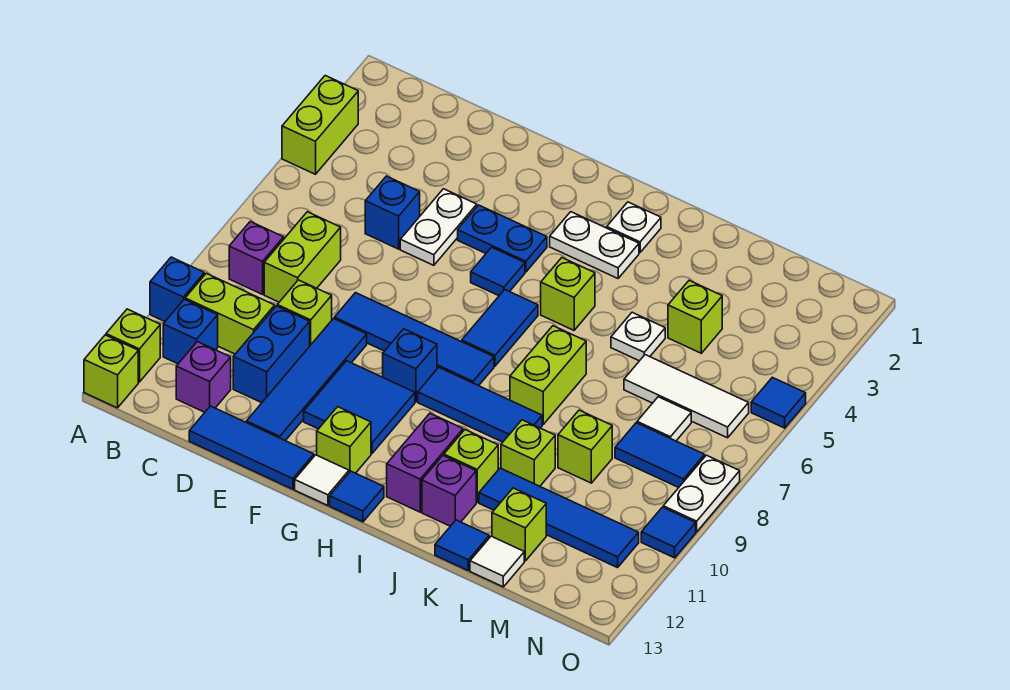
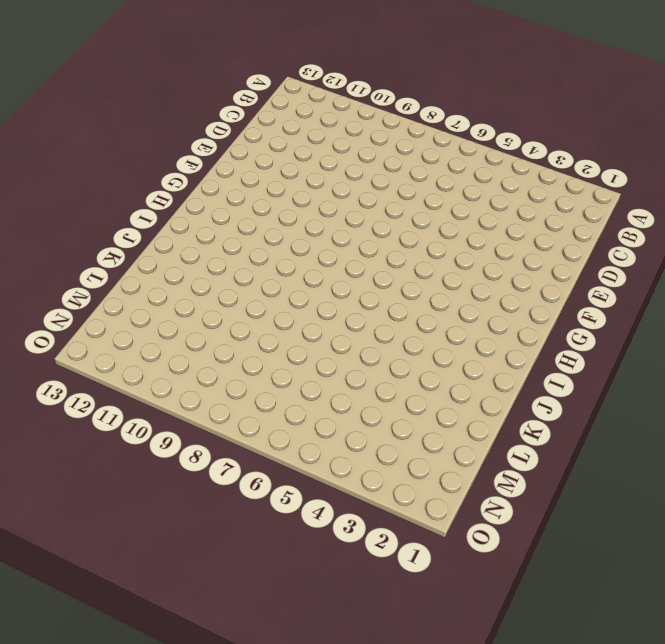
none -> lime brick A3:A4 level 1
none -> blue brick A10 level 1
none -> lime brick A12 level 1
none -> lime brick A13 level 1

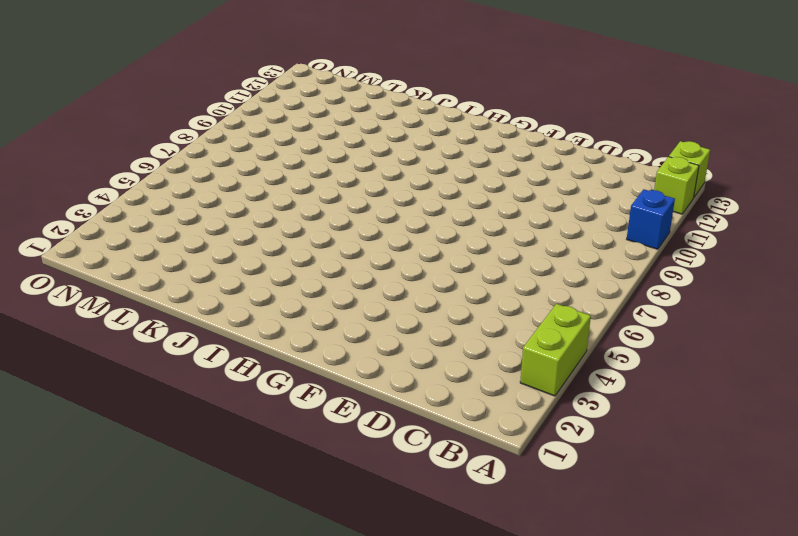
none -> purple brick B8 level 1
none -> lime brick B10:C10 level 1
none -> blue brick B11 level 1
none -> lime brick C7:C8 level 1

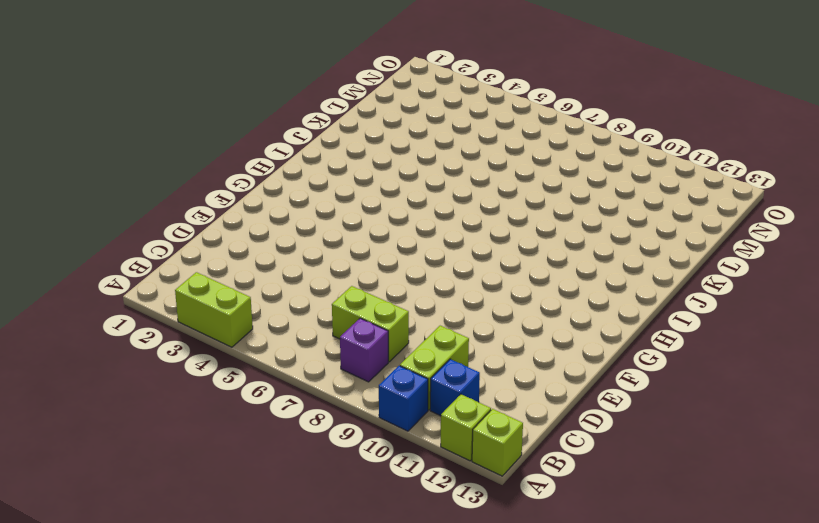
none -> purple brick C12 level 1
none -> blue brick D5 level 1
none -> lime brick D9 level 1
none -> blue brick D10:D11 level 1

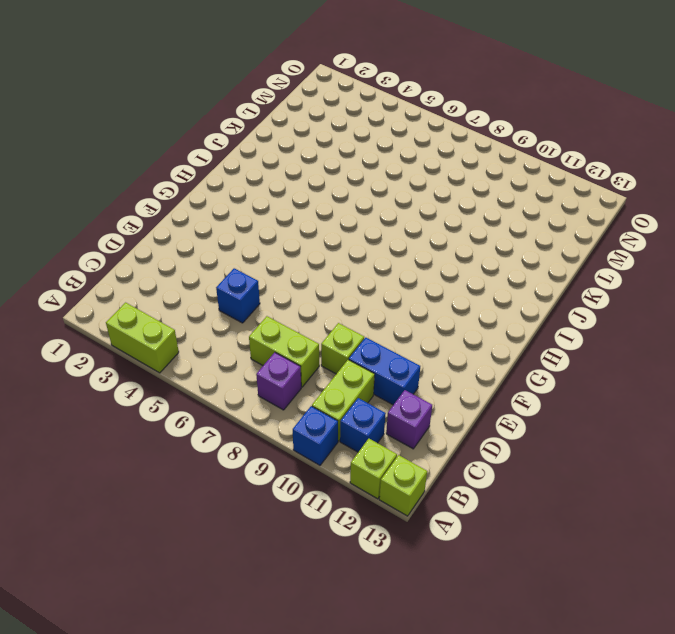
none -> blue tile D13:F13 level 1
none -> white plate E4:E5 level 1
none -> blue tile E8:H8 level 1
none -> blue tile E9:E12 level 1

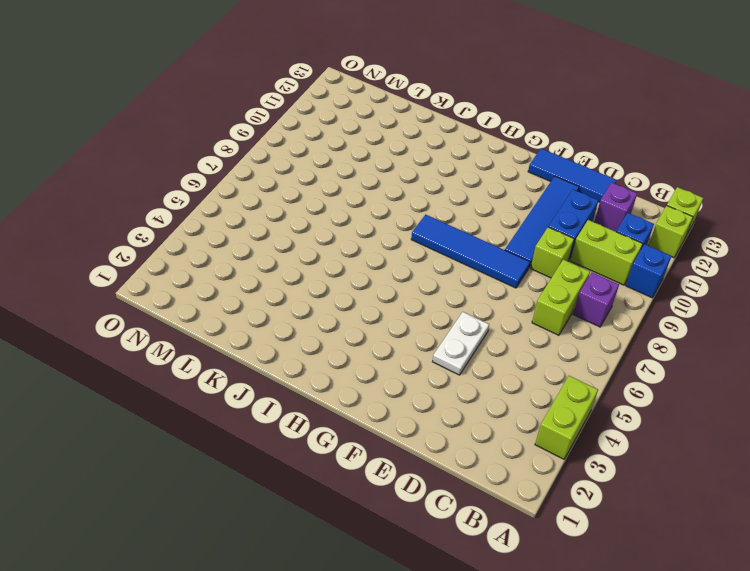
none -> blue brick D5 level 1
none -> blue plate F4:G4 level 1
none -> blue tile F10:G11 level 1
none -> blue tile G5 level 1

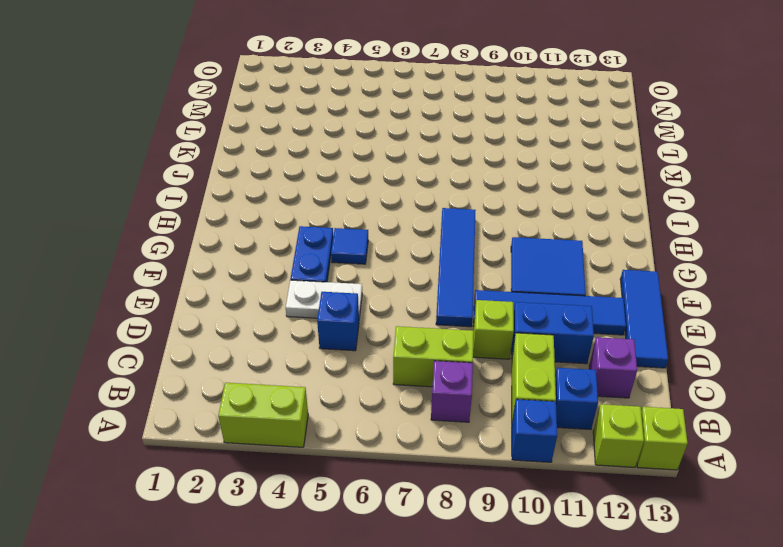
none -> blue brick G9 level 1
none -> lime brick G12 level 1
none -> white tile G13 level 1
none -> white plate H3:I3 level 1

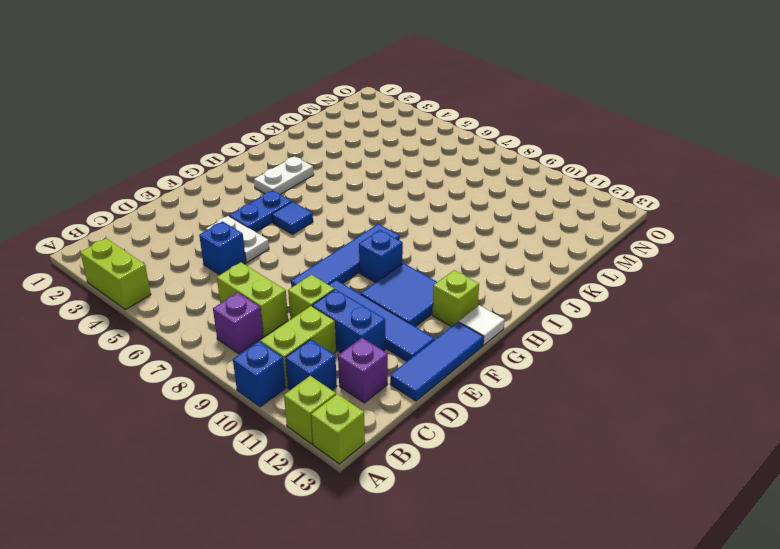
none -> blue tile H6:H7 level 1
none -> blue tile H9:J9 level 1
none -> blue tile H13 level 1
none -> white plate I2 level 1

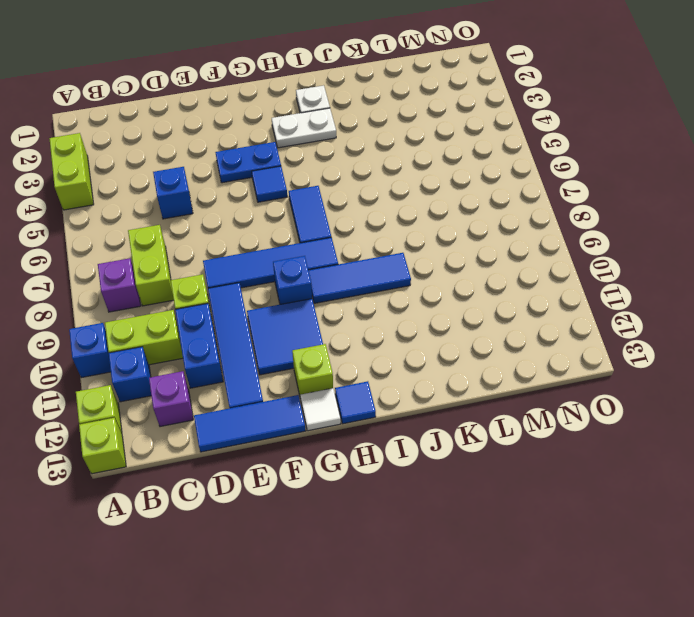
none -> white plate E4:E5 level 1
none -> lime brick I5 level 1
none -> purple brick I11:I12 level 1
none -> lime brick J7:J8 level 1

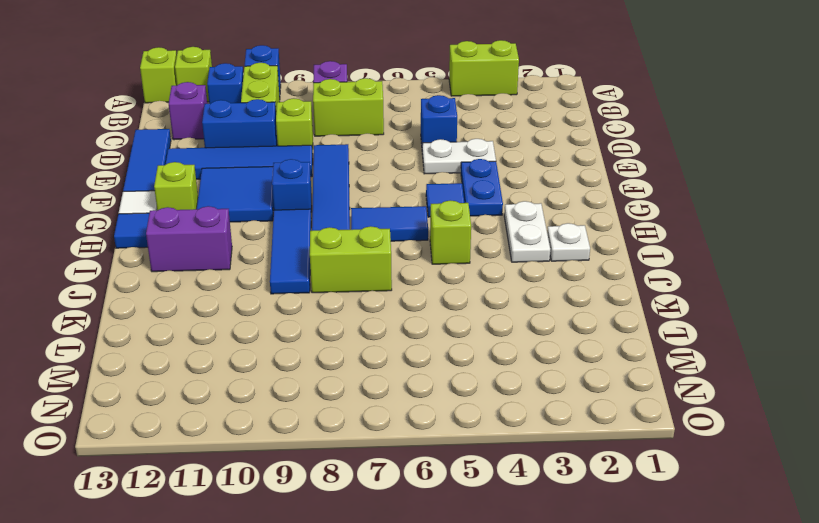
none -> lime brick J11 level 1
none -> purple brick J12 level 1
none -> white plate K5 level 1
none -> lime brick K10 level 1

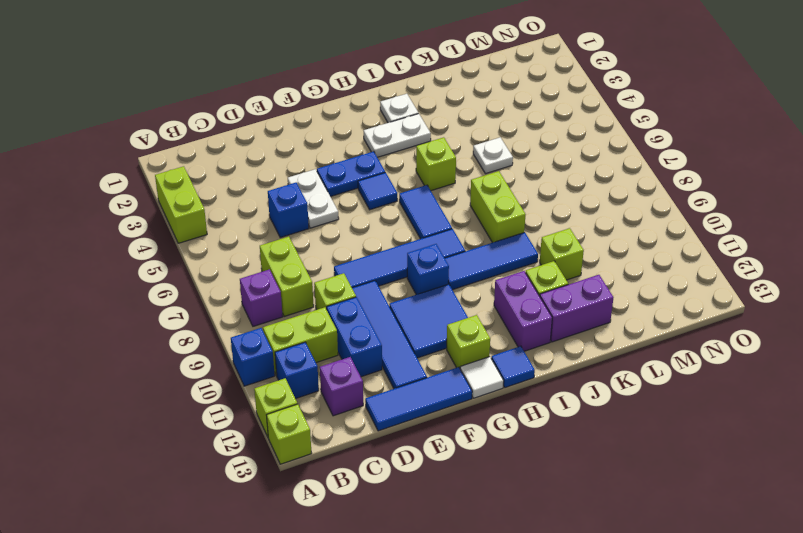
purple brick J12:K12 level 1 -> purple brick J12 level 1
none -> blue tile K11:N11 level 1
none -> blue tile K13 level 1
none -> lime brick L4 level 1
none -> white tile L6:N6 level 1

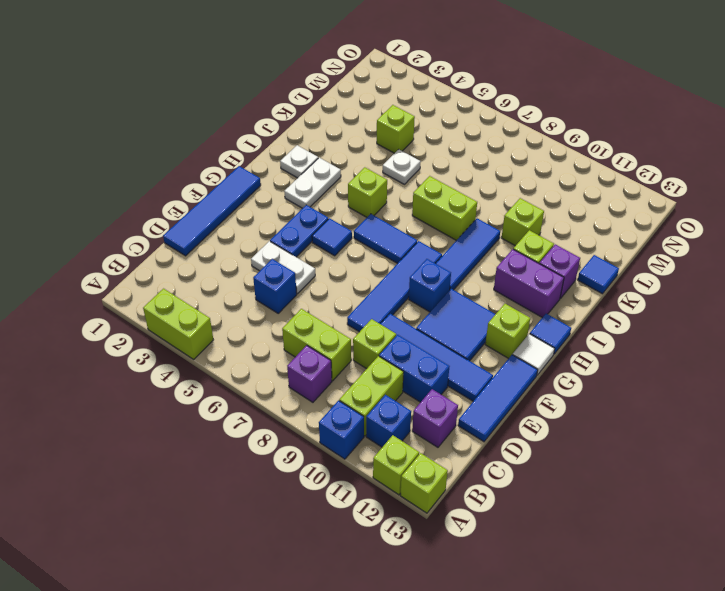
blue tile D1:G1 level 1 -> blue tile K11:N11 level 1
none -> white tile L6:N6 level 1
none -> lime brick L9 level 1
none -> lime brick L12 level 1
none -> white tile L13 level 1

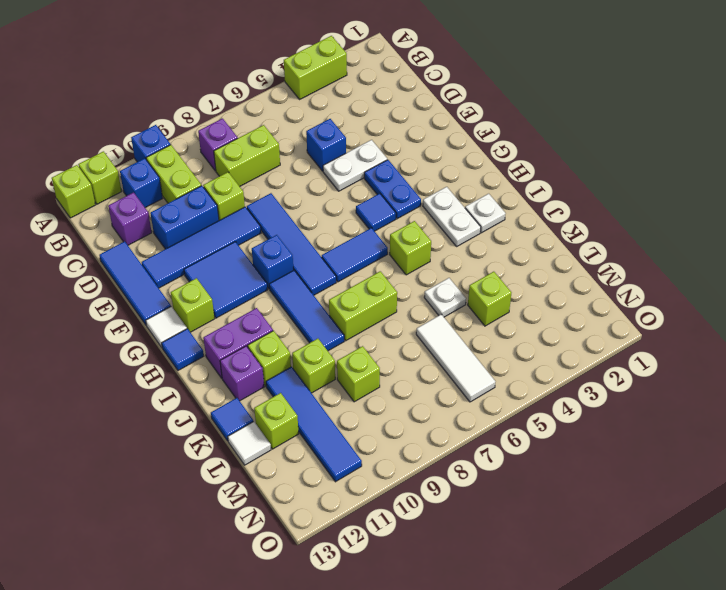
none -> white tile M7 level 1
none -> blue tile M8:N8 level 1
none -> blue tile O5 level 1
none -> white plate O8:O9 level 1

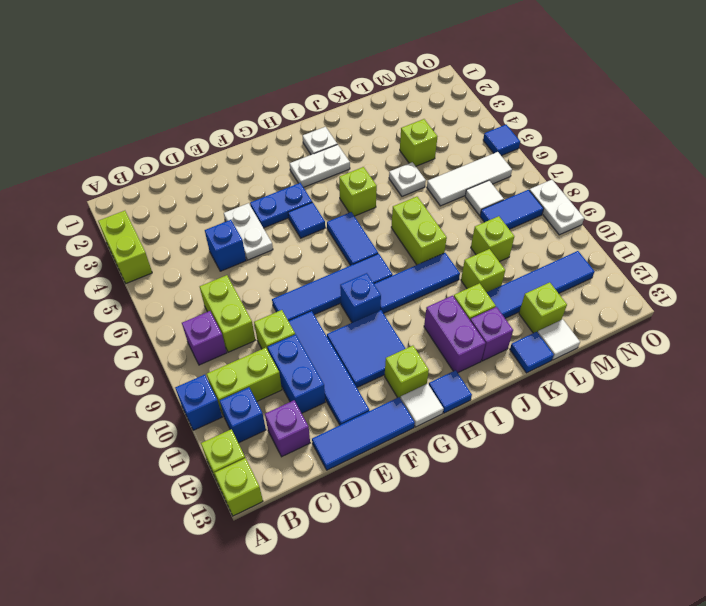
none -> blue tile O10 level 1

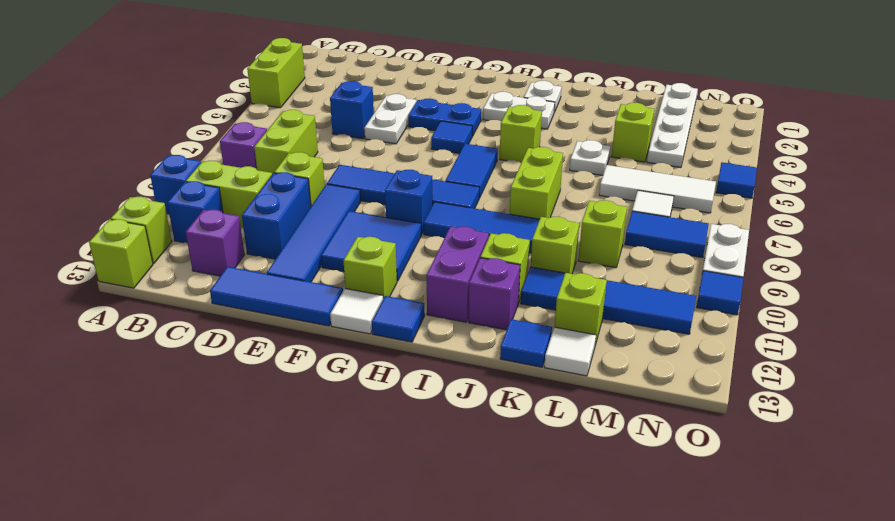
white plate M1:M4 level 1 -> none

